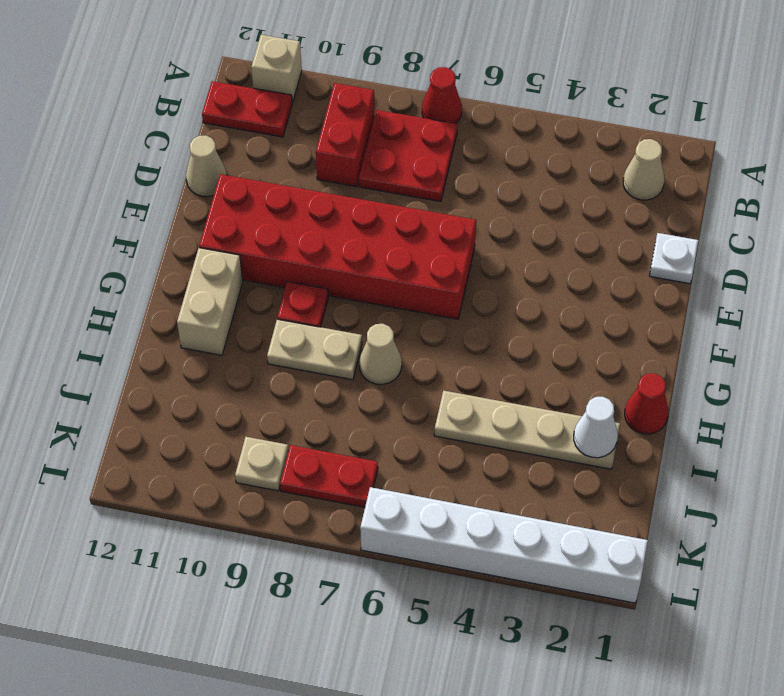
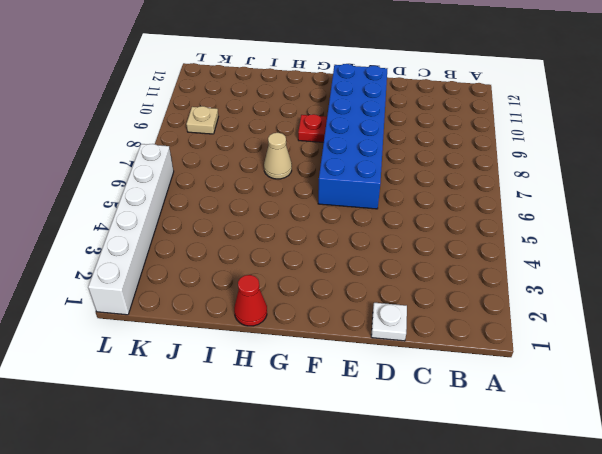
blue brick E6:F11 level 1 -> red brick E6:F11 level 1
none -> red cone A7 level 1
none -> tan brick A11 level 1
none -> tan cone B2 level 1

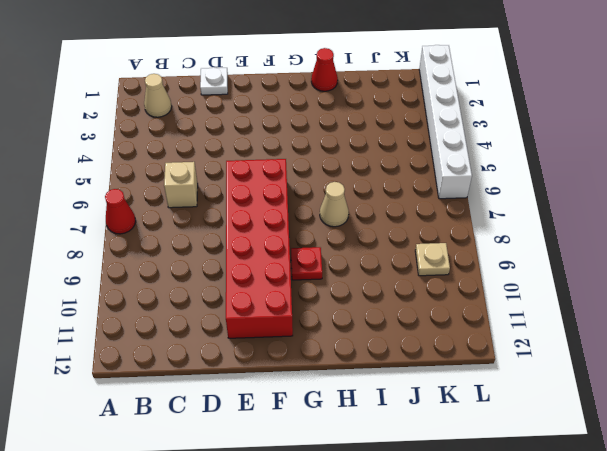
tan brick C6 level 1 -> tan brick A11 level 1
none -> red plate B7:C8 level 1
none -> red brick B9:C9 level 1
none -> red plate B11:B12 level 1

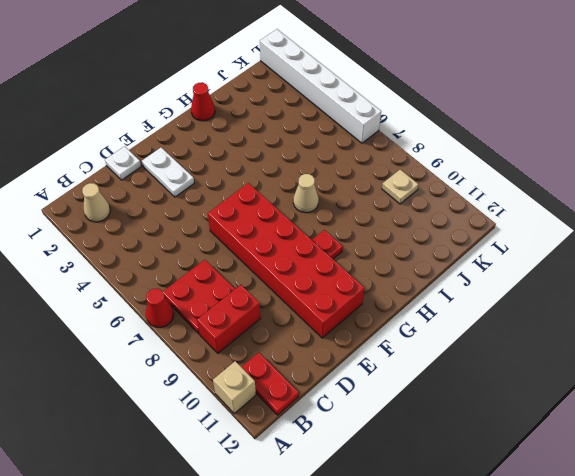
white plate E2:E3 level 1 -> none
none -> tan cone D12 level 1
none -> tan brick G11:H11 level 1
none -> tan plate H8:H9 level 1

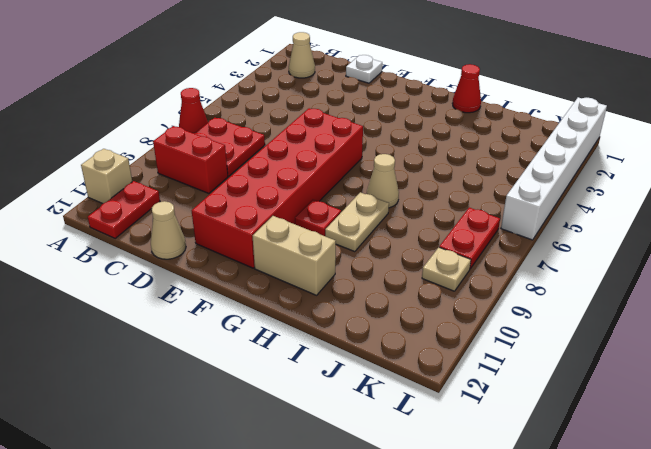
none -> tan plate I2:I5 level 1
none -> white cone I2 level 2

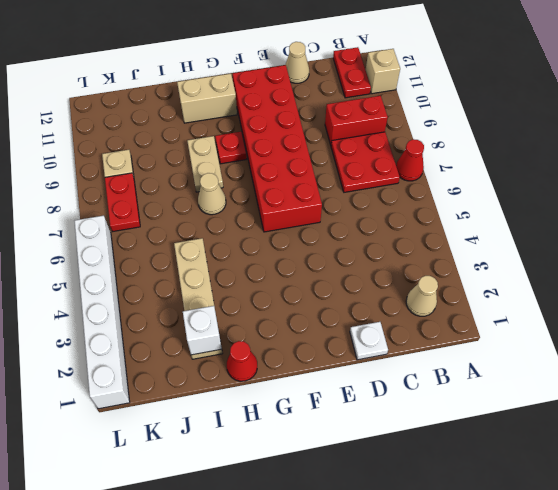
white brick I2 level 2 -> white cone I2 level 2

